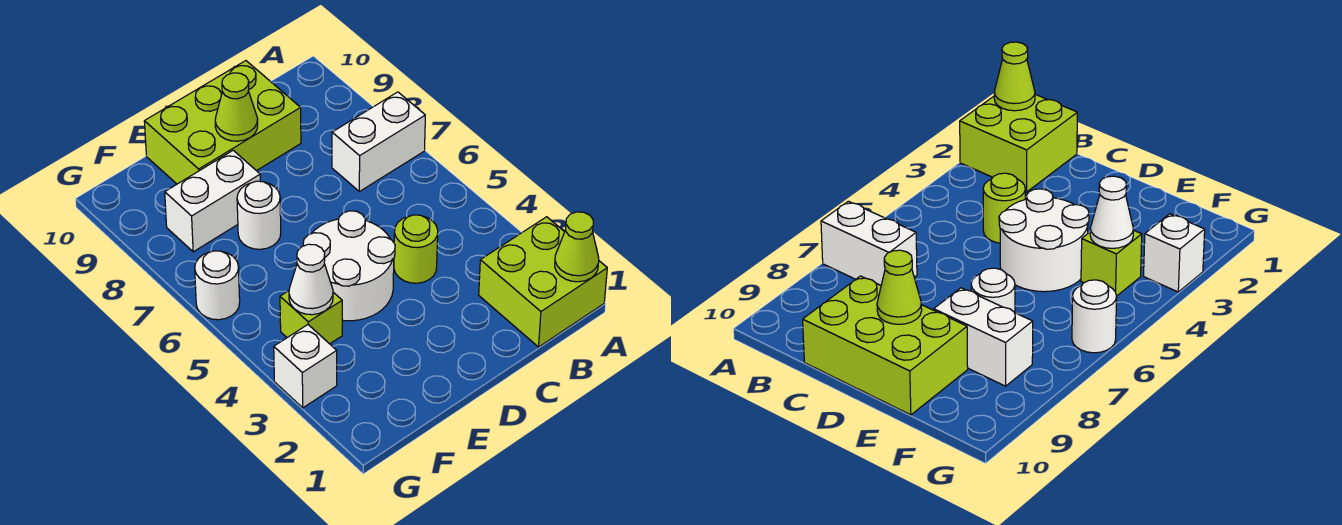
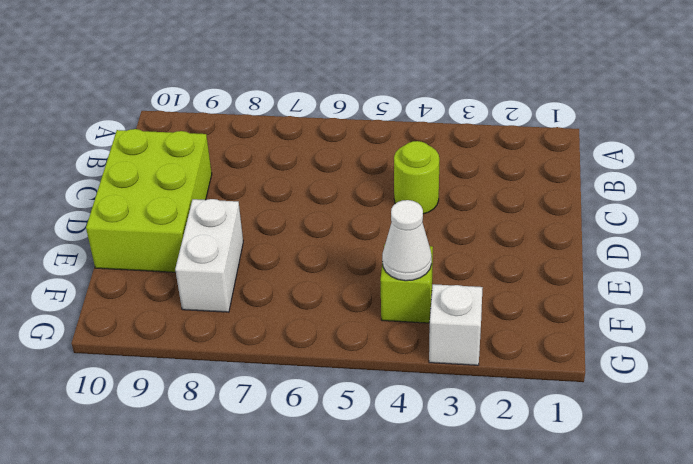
none -> lime brick A1:B2 level 1
none -> white brick A7:B7 level 1
none -> white round brick D4:E5 level 1

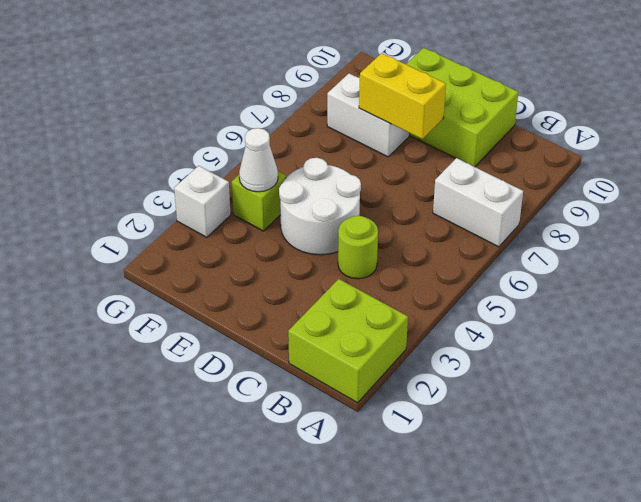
yellow brick D8:E8 level 2 -> none
none -> white round brick E7 level 1
none -> white round brick G6 level 1
none -> lime cone A1 level 2

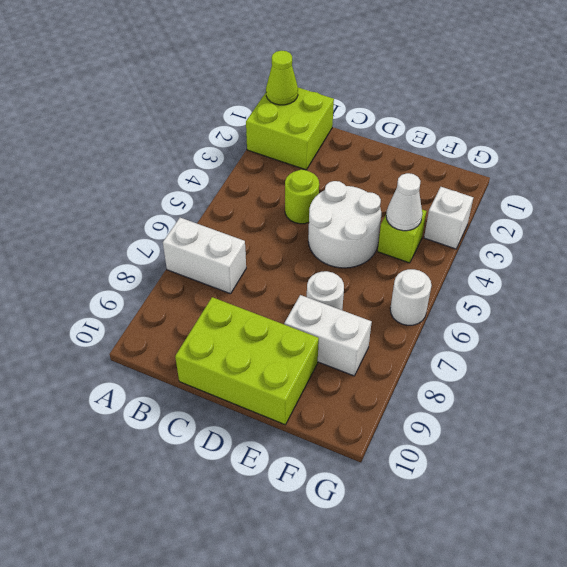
none -> lime cone D9 level 2

